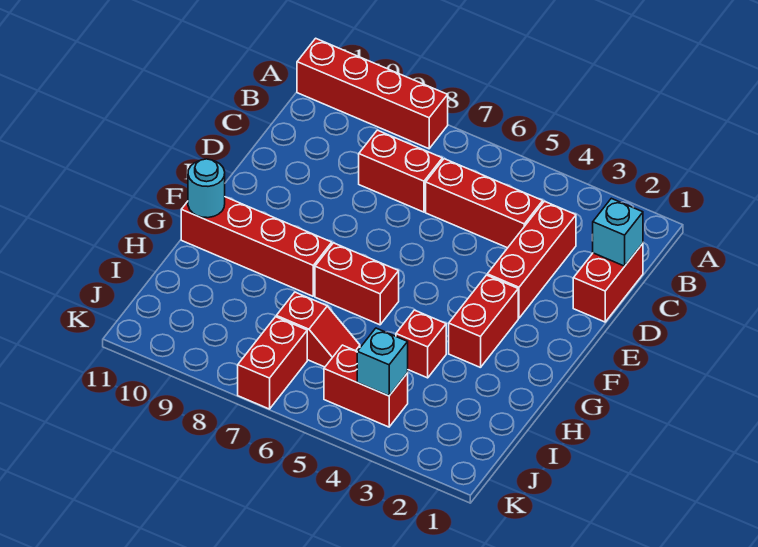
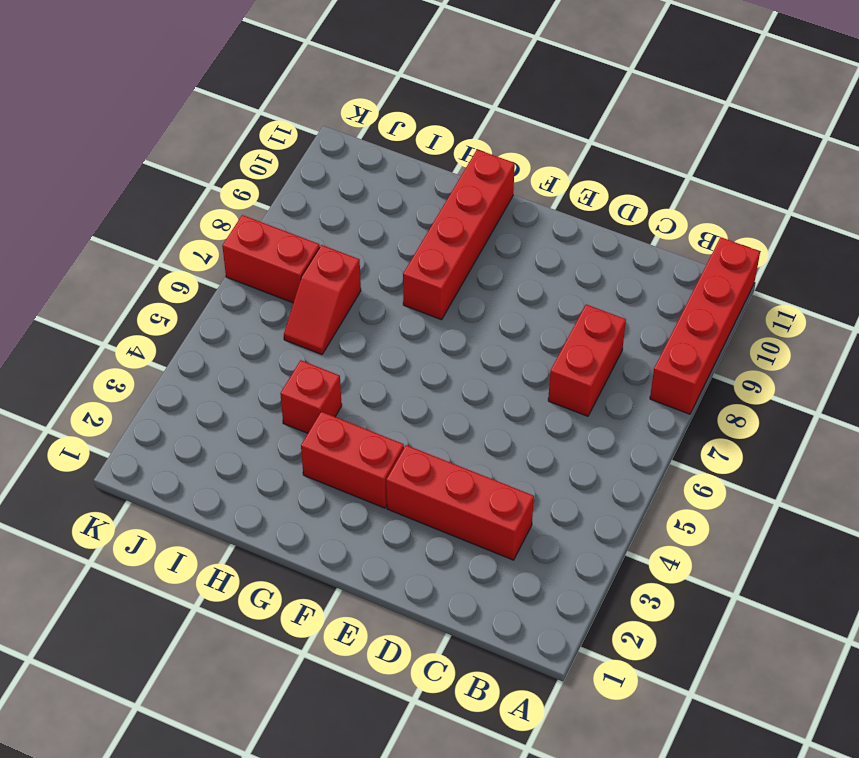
none -> red brick C1:D1 level 1
none -> red brick C4:C6 level 1
none -> red brick G6:G7 level 1

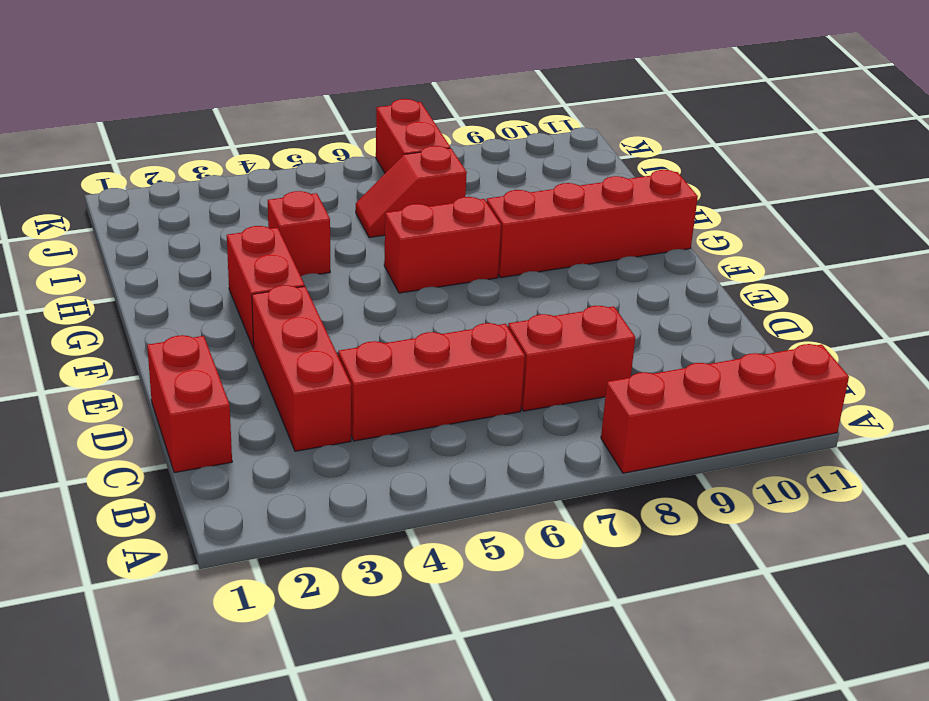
none -> red brick J4:J5 level 1
none -> cyan brick C1 level 2
none -> cyan round brick G11 level 2

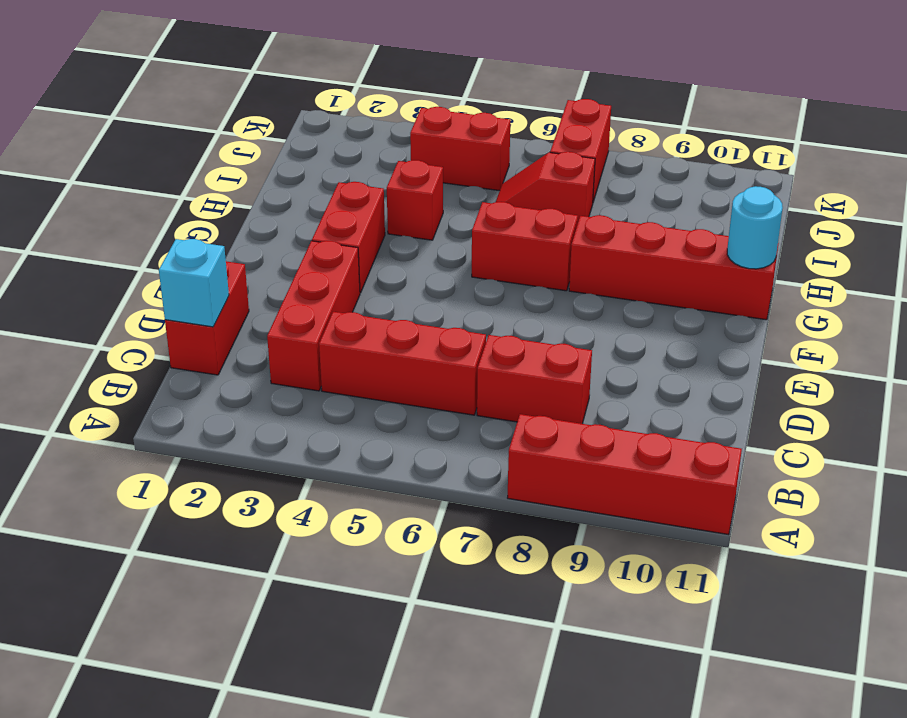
none -> cyan brick J4 level 2

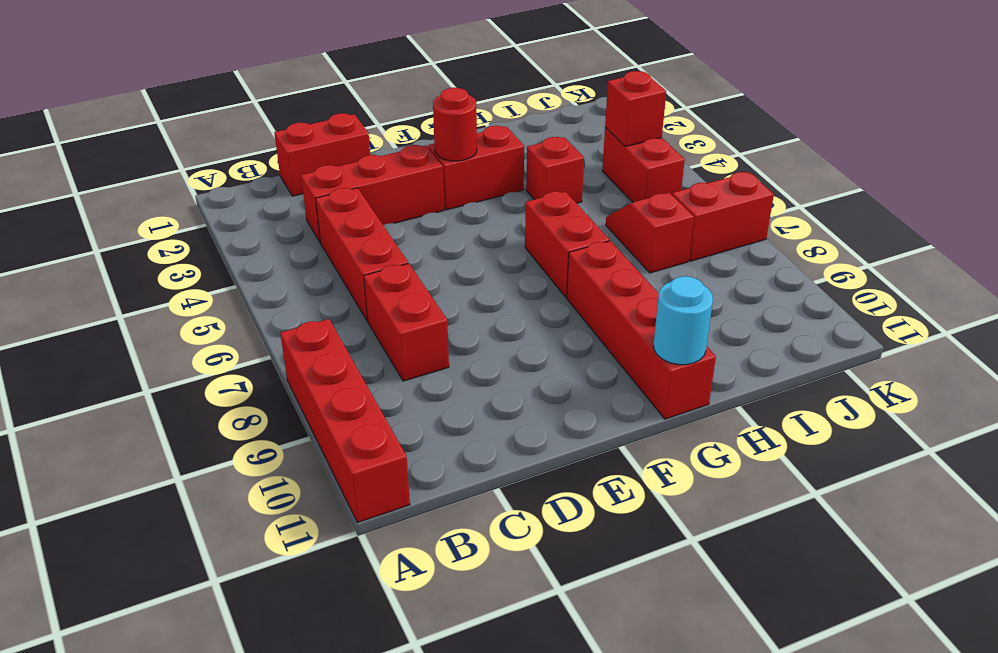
red round brick F3 level 2 -> none
red brick J4 level 2 -> cyan brick J4 level 2
none -> cyan brick C1 level 2

